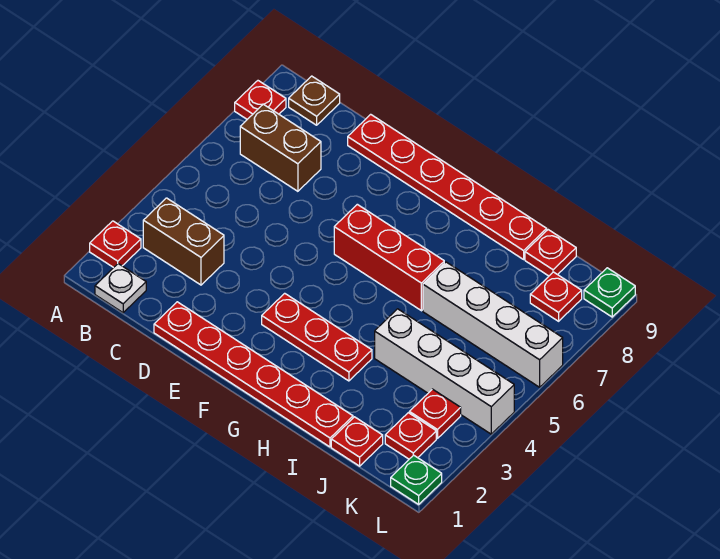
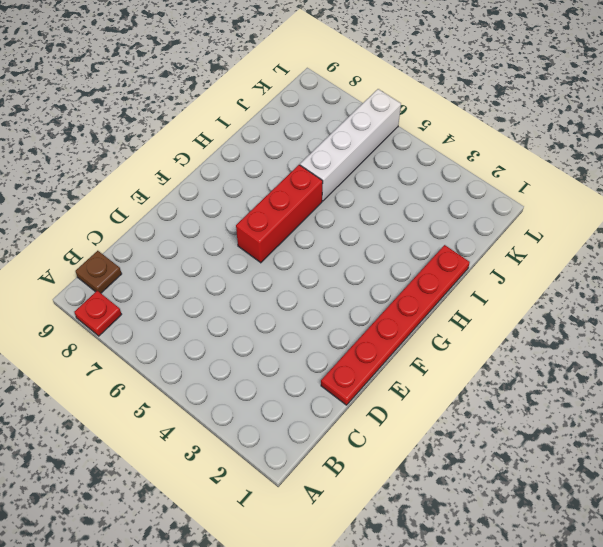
none -> red plate A2 level 1
none -> white plate B1 level 1
none -> brown brick B3:C3 level 1

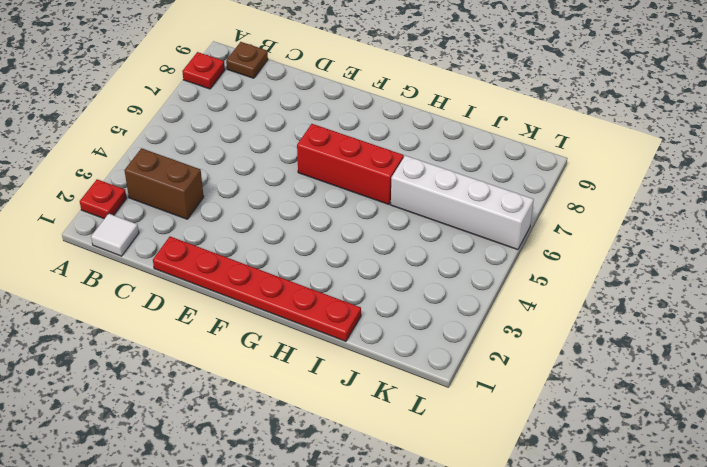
white tile B1 level 1 -> white plate B1 level 1
none -> brown brick B7:C7 level 1
none -> red plate D9:I9 level 1
none -> red plate F3:H3 level 1

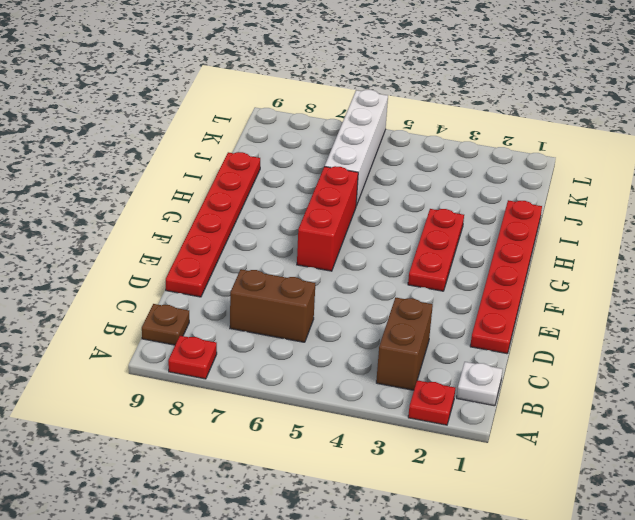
brown brick C6:C7 level 1 -> brown brick B7:C7 level 1
none -> white brick I4:L4 level 1
none -> red plate J1 level 1
none -> red plate J9 level 1

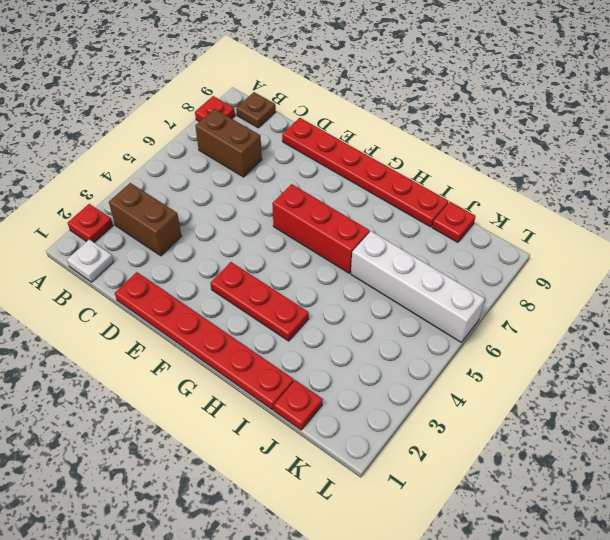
none -> white brick I4:L4 level 1
none -> red plate K2 level 1
none -> red plate K3 level 1

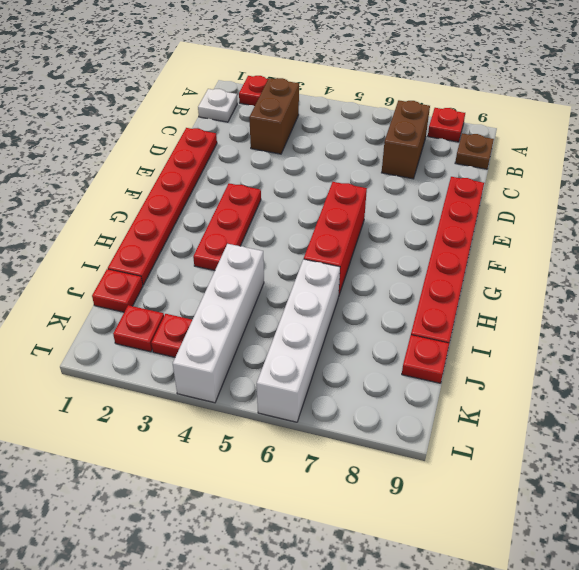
none -> red plate K8 level 1
none -> green plate L1 level 1
none -> green plate L9 level 1

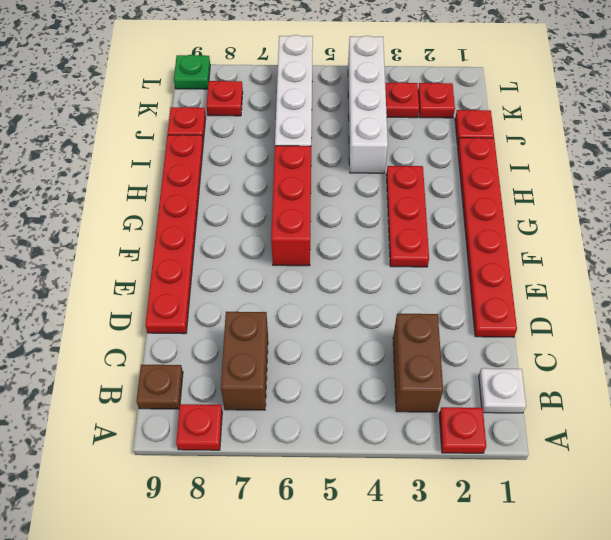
none -> green plate L1 level 1

